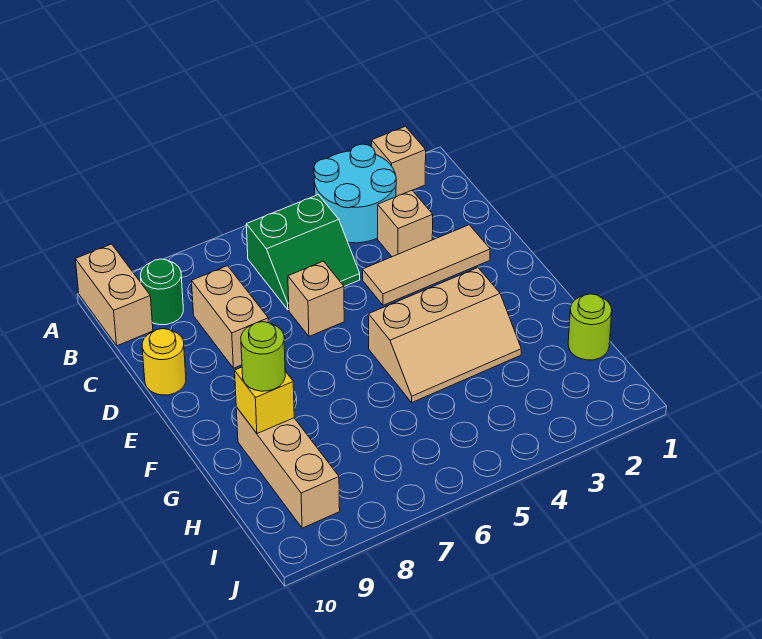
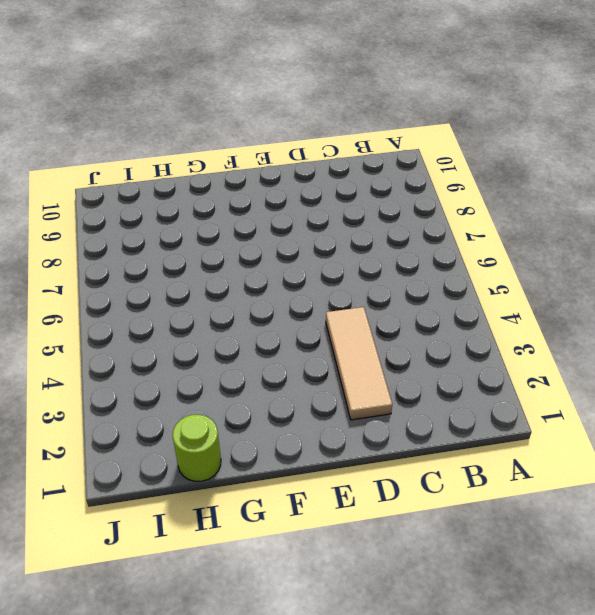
none -> tan brick A2 level 1
none -> cyan round brick A3:B4 level 1
none -> tan brick A10:B10 level 1

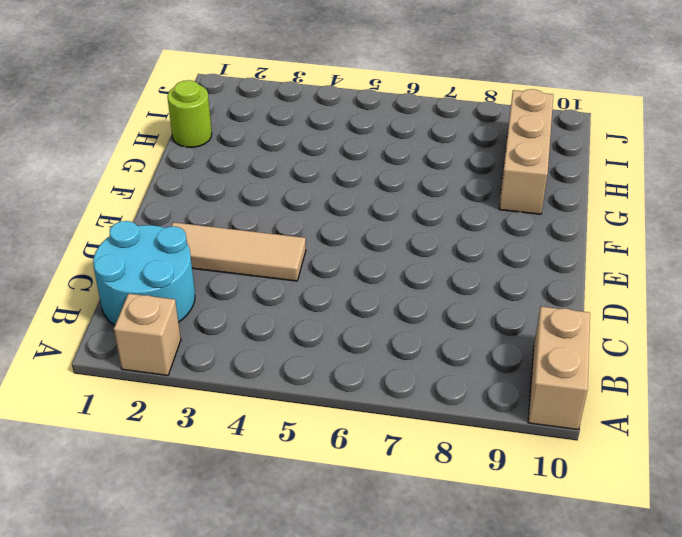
cyan round brick B1:C2 level 1 -> cyan round brick A3:B4 level 1
none -> green slope B5:C6 level 1 top B
none -> green round brick B9 level 1
none -> tan brick C3 level 1

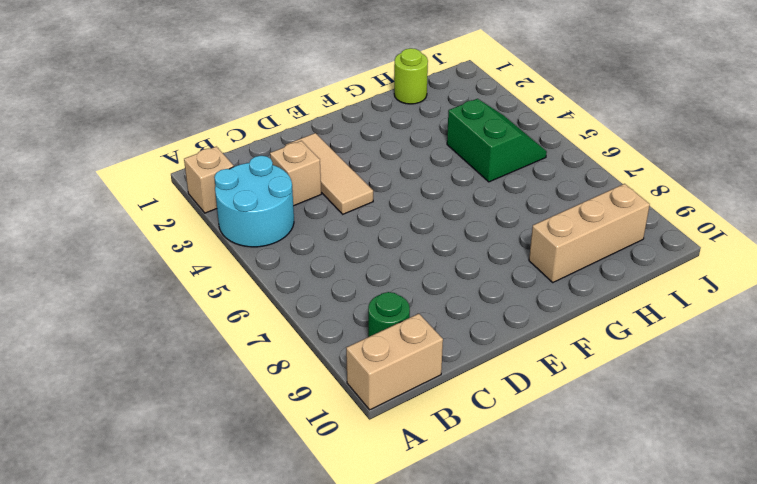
green slope H4:I5 level 1 top H -> green slope B5:C6 level 1 top B
none -> tan brick C8:D8 level 1
none -> tan brick D6 level 1
none -> yellow round brick D10 level 1

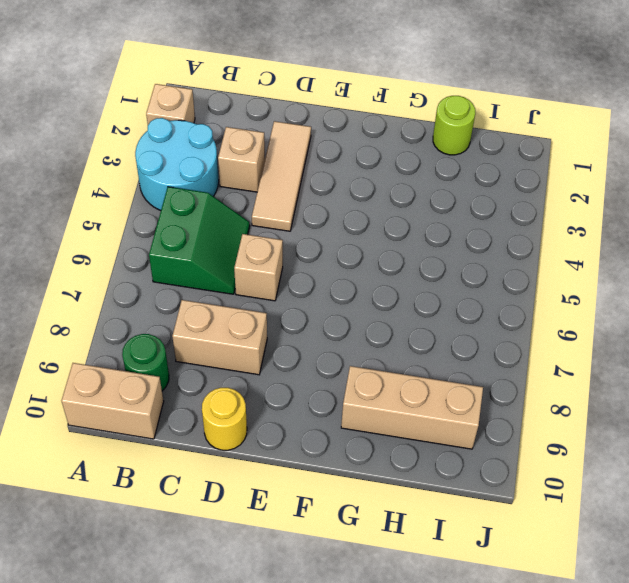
none -> tan slope F3:G5 level 1 top F
none -> yellow brick G9 level 2
none -> lime round brick G9 level 3

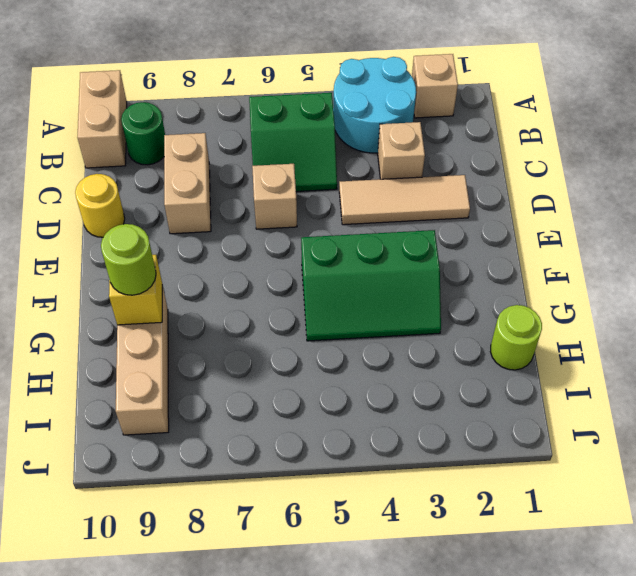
green slope F3:G5 level 1 top F -> tan slope F3:G5 level 1 top F

